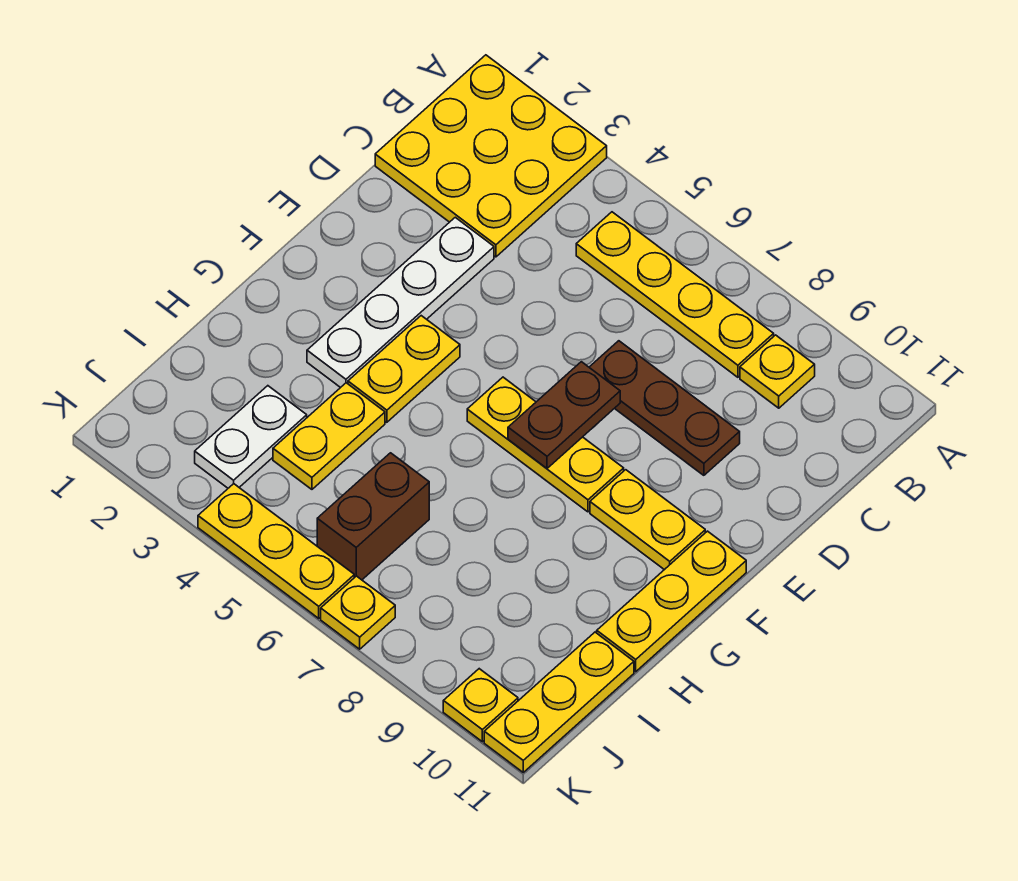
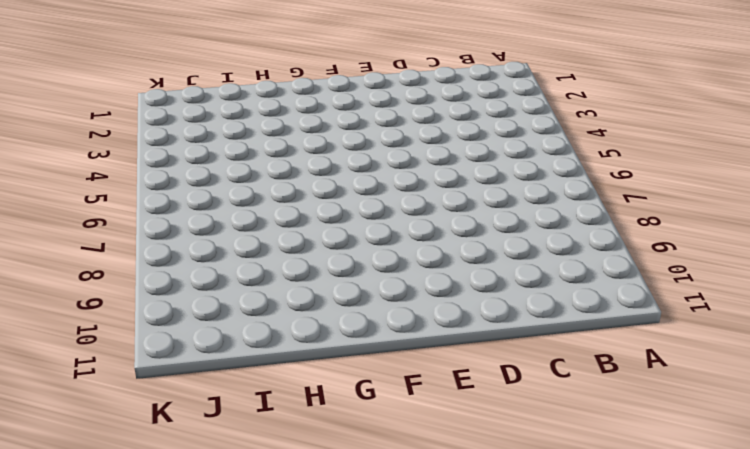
none -> yellow plate A1:C3 level 1
none -> yellow plate B5:B8 level 1
none -> yellow plate B9 level 1

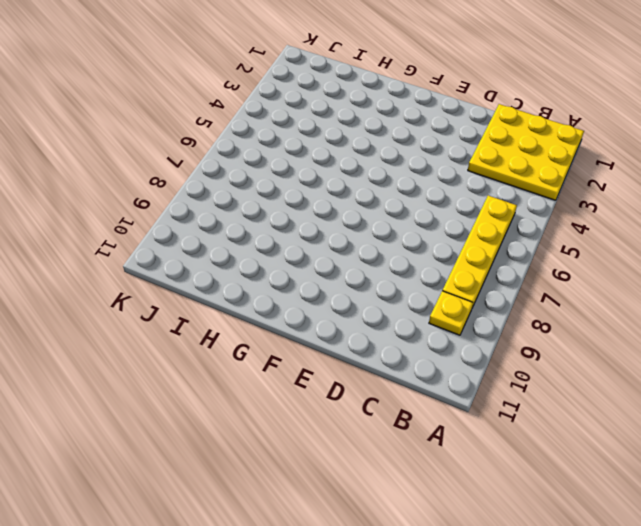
none -> white plate D3:G3 level 1
none -> brown plate D7:D9 level 1
none -> yellow plate F4:G4 level 1

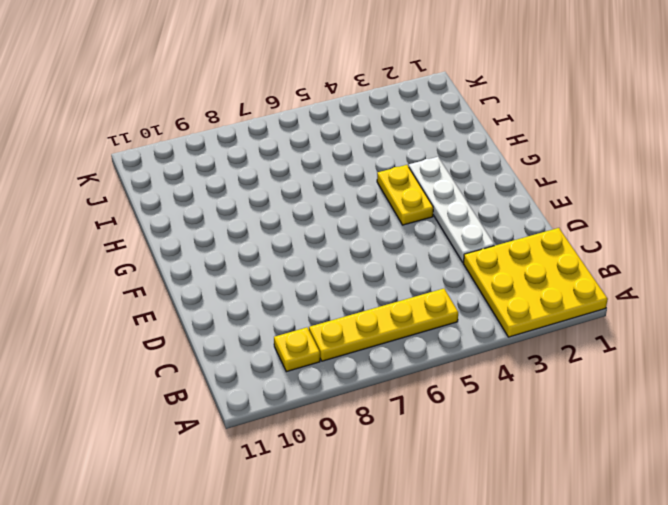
none -> brown plate D7:D9 level 1
none -> yellow plate F6:F8 level 1
none -> yellow plate F9:F10 level 1

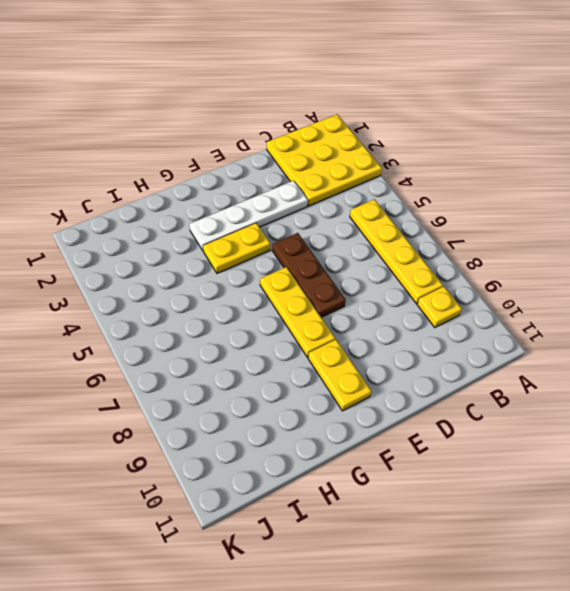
brown plate E5:E7 level 1 -> brown plate D7:D9 level 1
none -> yellow plate F11:H11 level 1
none -> yellow plate H4:I4 level 1
none -> white plate I3:J3 level 1

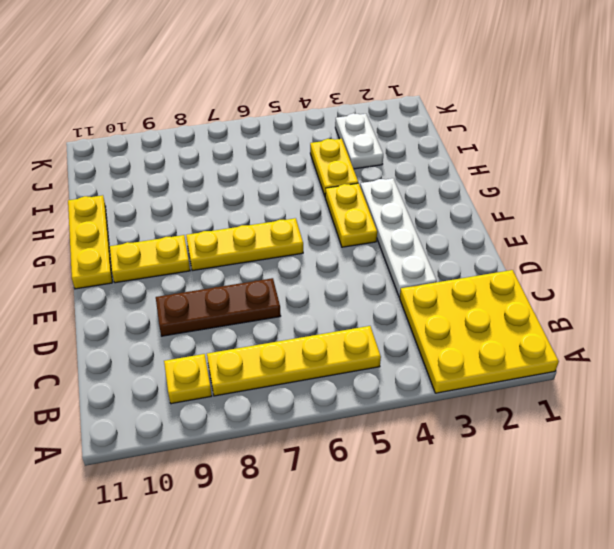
none -> brown brick I6:J6 level 1
none -> yellow plate I11:K11 level 1
none -> yellow plate K4:K6 level 1

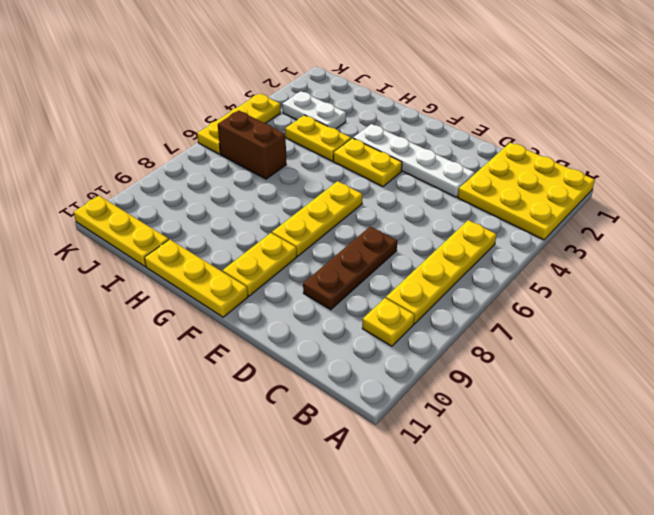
none -> yellow plate K7 level 1
none -> yellow plate K10 level 1
none -> brown plate E7:F7 level 2

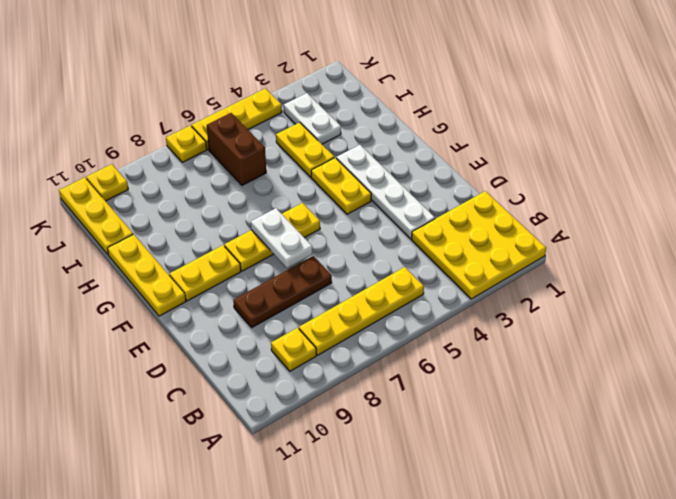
white plate E7:F7 level 2 -> brown plate E7:F7 level 2

